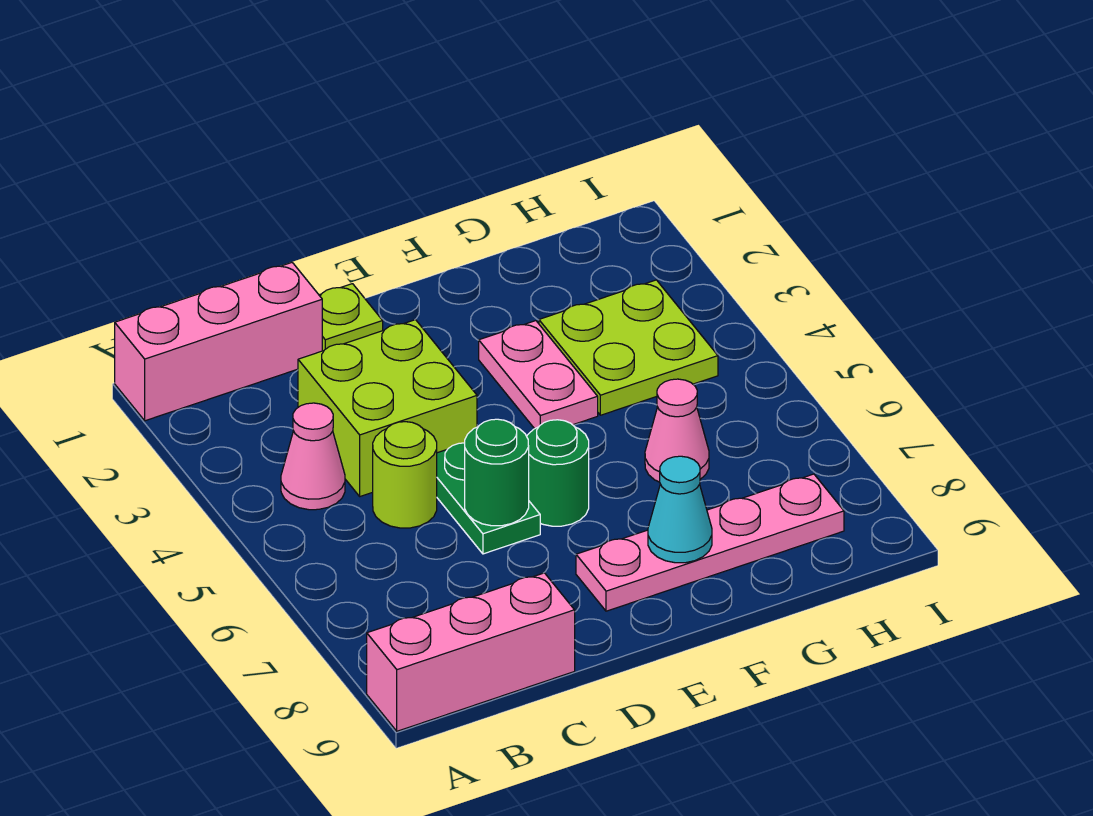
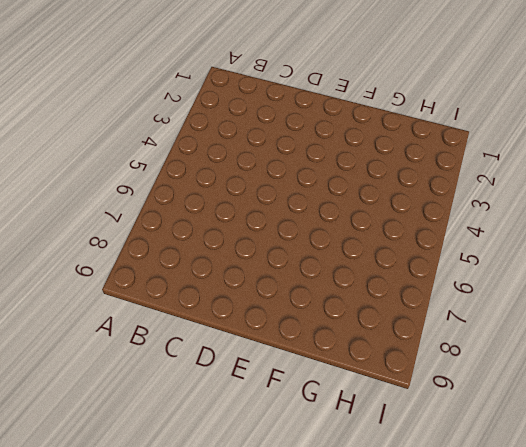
none -> pink brick A1:C1 level 1
none -> pink brick A9:C9 level 1
none -> pink cone B4 level 1

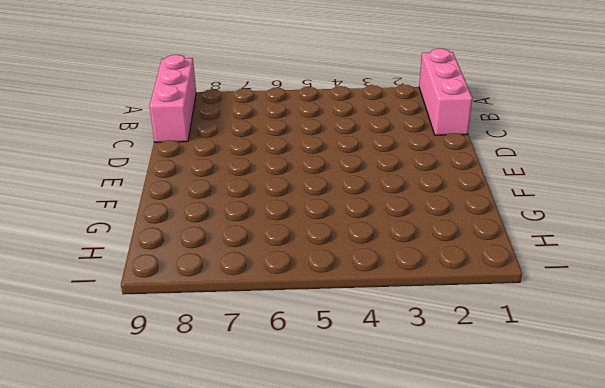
none -> pink cone B4 level 1
none -> lime brick C3:D4 level 1
none -> lime round brick C5 level 1

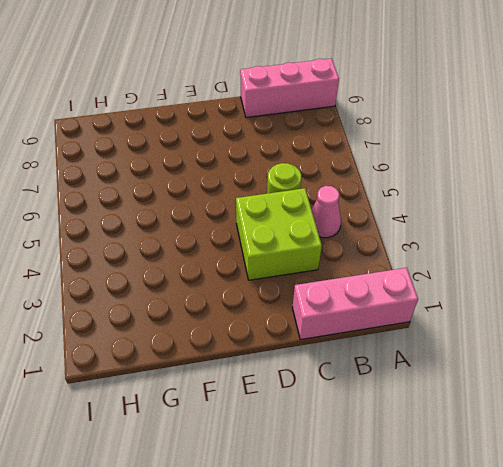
none -> lime plate D1 level 1
none -> green plate D5:D6 level 1
none -> green round brick E6 level 1

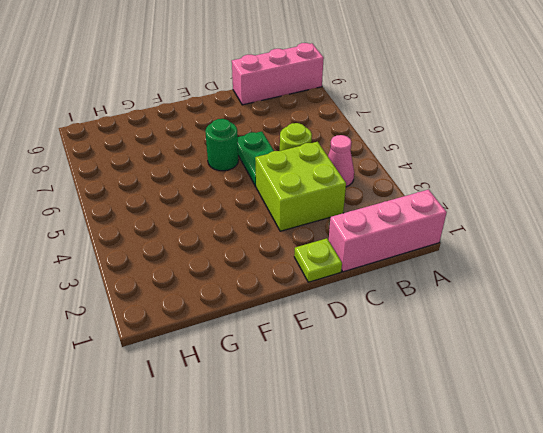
none -> pink plate E8:H8 level 1
none -> pink plate F3:F4 level 1
none -> lime plate G3:H4 level 1

